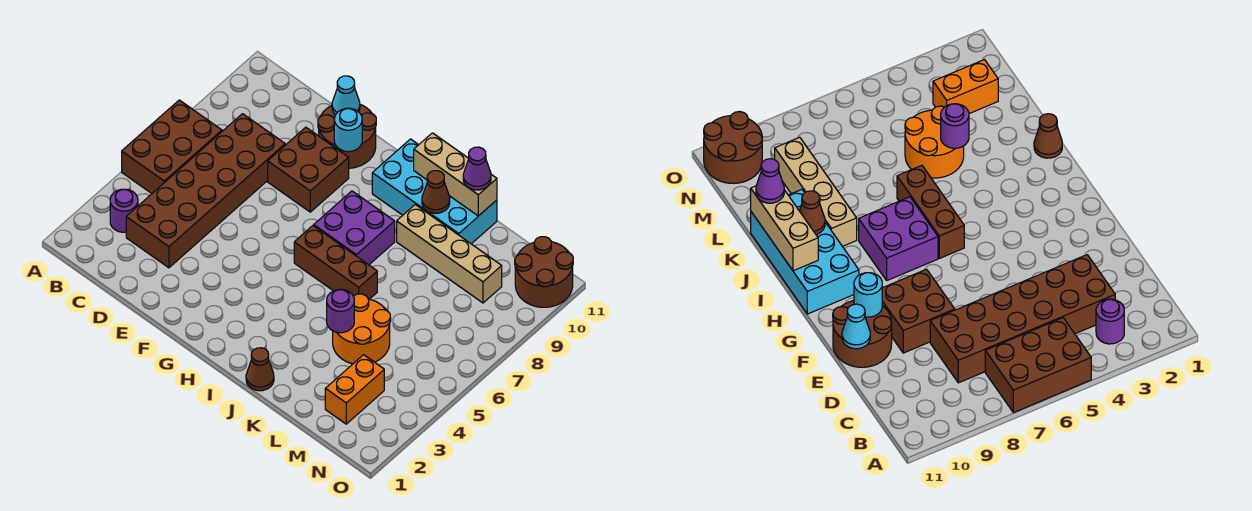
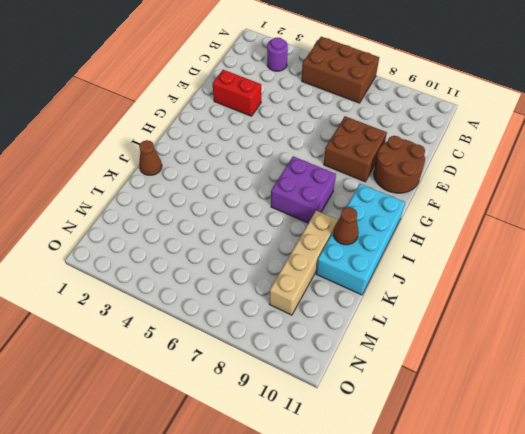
red brick E2:E3 level 1 -> none
none -> brown brick C3:D8 level 1
none -> brown brick H6:J6 level 1
none -> orange round brick K4:L5 level 1

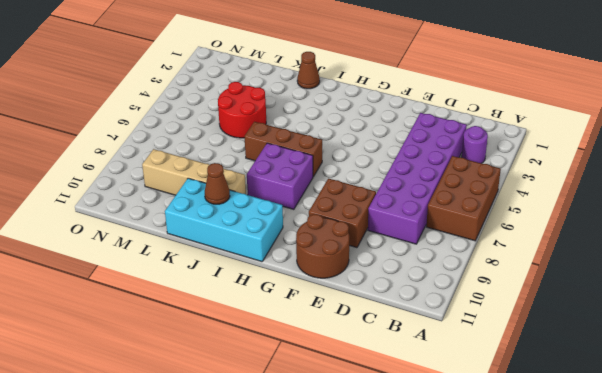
purple brick C3:D8 level 1 -> brown brick C3:D8 level 1
red round brick K4:L5 level 1 -> orange round brick K4:L5 level 1
none -> orange brick M2:M3 level 1
none -> brown round brick N10:O11 level 1
none -> cyan cone E11 level 2

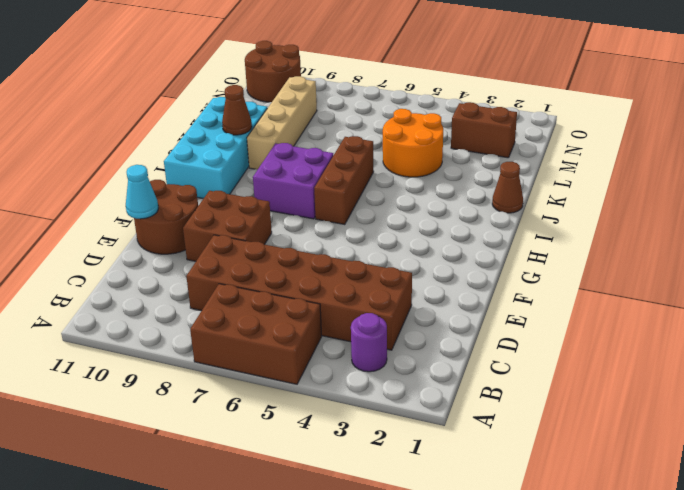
brown brick M2:M3 level 1 -> orange brick M2:M3 level 1
none -> cyan round brick F10 level 2
none -> tan brick I11:K11 level 2
none -> purple round brick K4 level 2

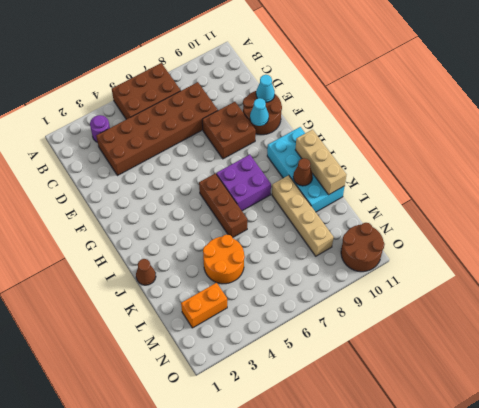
cyan cone F10 level 2 -> cyan round brick F10 level 2
none -> purple round brick K4 level 2
none -> purple cone K11 level 3

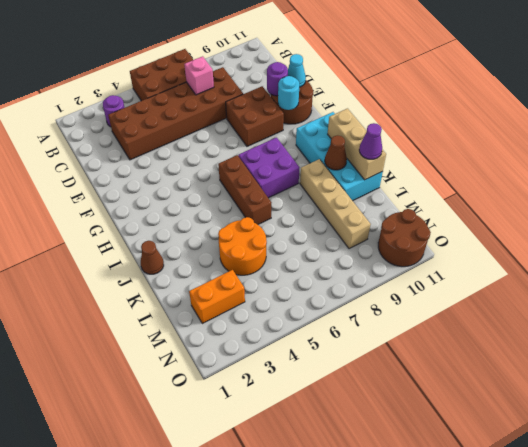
pink brick C7 level 2 -> none
purple round brick E10 level 2 -> purple round brick K4 level 2

